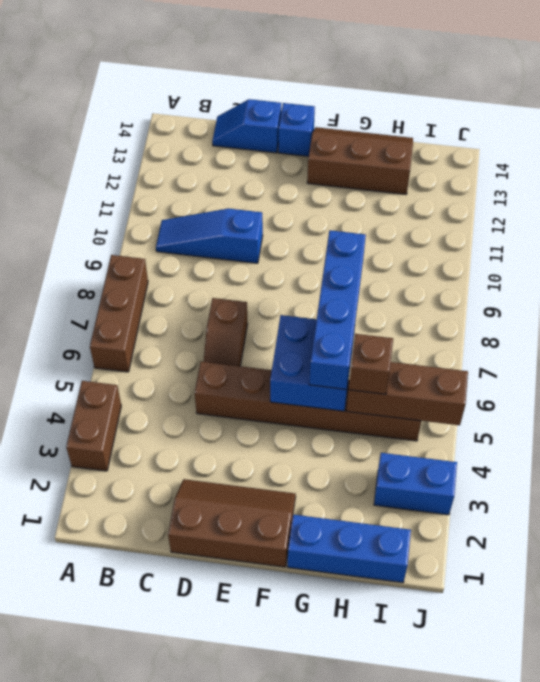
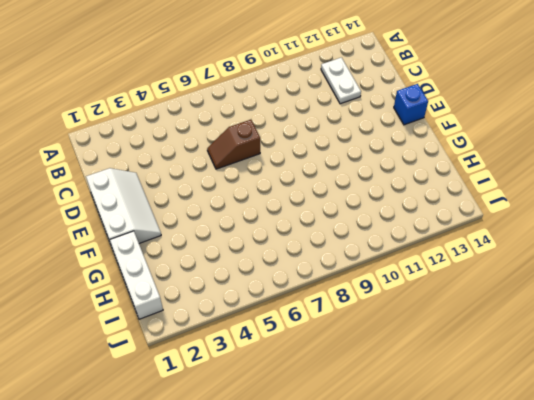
white plate B12:C12 level 1 -> none
white slope D1:F2 level 1 top 1 -> brown slope D1:F2 level 1 top 1
white brick G1:I1 level 1 -> blue brick G1:I1 level 1
none -> brown brick A3:A4 level 1
none -> brown brick A6:A8 level 1
none -> blue slope B10:D10 level 1 top D

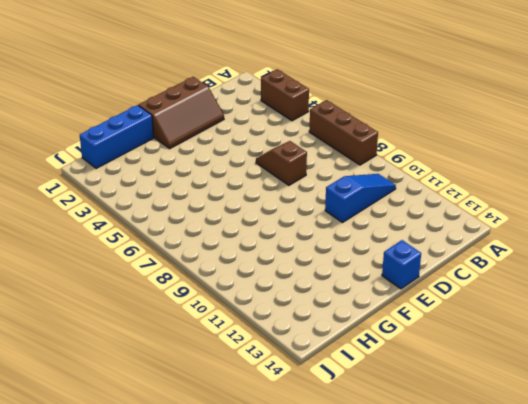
none -> blue slope C14:D14 level 1 top D
none -> brown brick D5:I5 level 1
none -> brown slope F13:H14 level 1 top 13

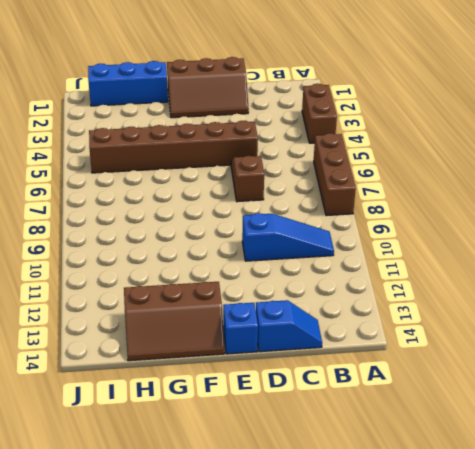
none -> blue brick I3:J3 level 1
none -> blue brick F5:G6 level 2
none -> brown brick H5:J5 level 2

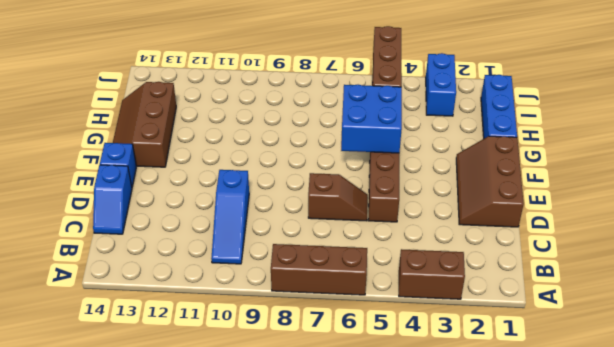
none -> blue brick G5:G8 level 3
none -> brown brick H5 level 3

